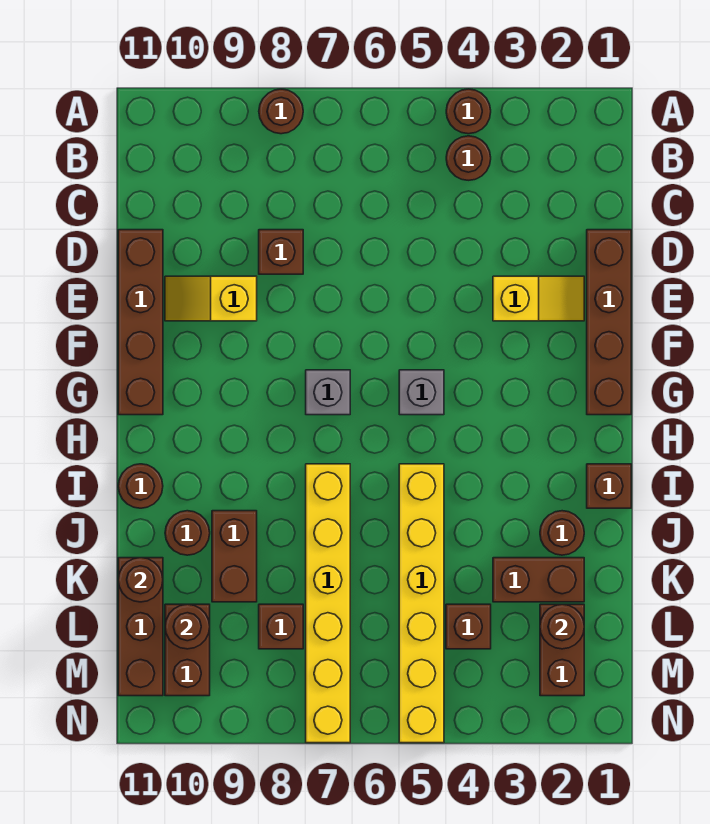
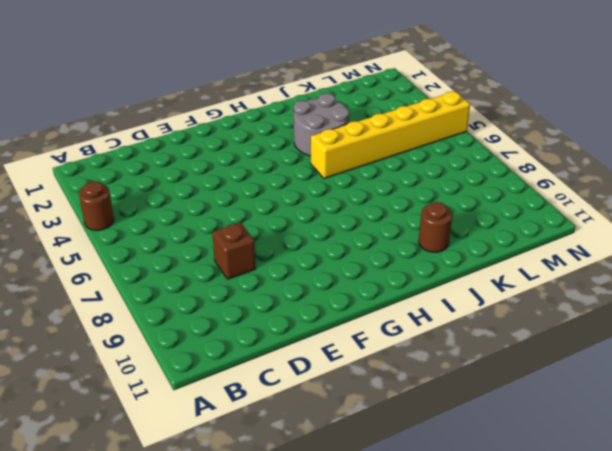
grey round brick I3:J4 level 1 -> none
none -> brown round brick A8 level 1
none -> brown round brick B4 level 1
none -> brown brick D1:G1 level 1

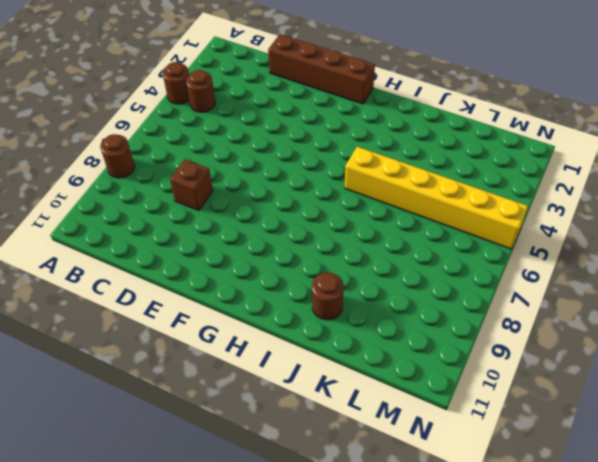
none -> brown brick D11:G11 level 1
none -> yellow slope E2:E3 level 1 top 3
none -> yellow slope E9:E10 level 1 top 9

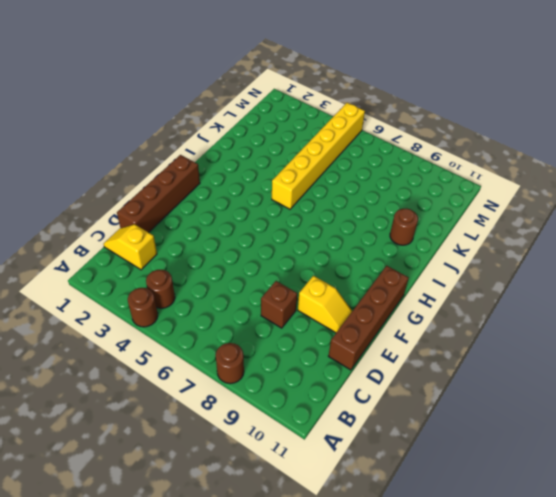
yellow slope C1:C2 level 1 top 2 -> yellow slope E2:E3 level 1 top 3
none -> grey brick G5 level 1
none -> grey brick G7 level 1
none -> brown brick I1 level 1

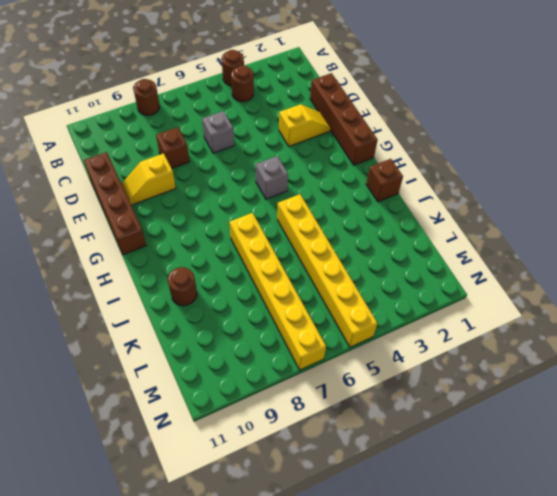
grey brick D6 level 1 -> grey brick G7 level 1
none -> brown round brick I11 level 1
none -> brown round brick J2 level 1
none -> brown brick J9:K9 level 1

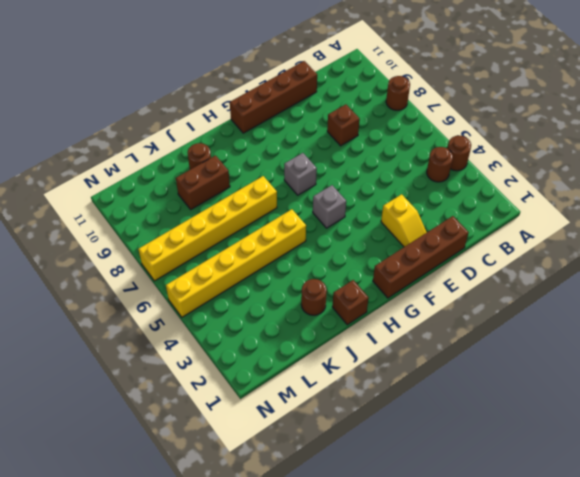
none -> yellow slope E9:E10 level 1 top 9
none -> brown round brick I11 level 1
none -> brown brick K2:K3 level 1

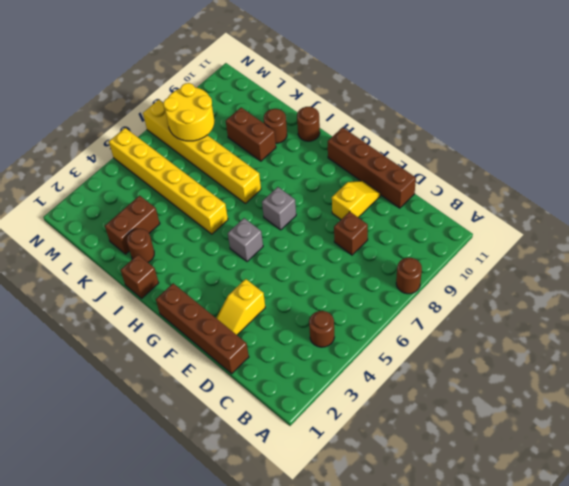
yellow round brick L7:M8 level 2 -> none
none -> brown round brick A4 level 1
none -> brown brick K11:M11 level 1
none -> brown brick L2:M2 level 1

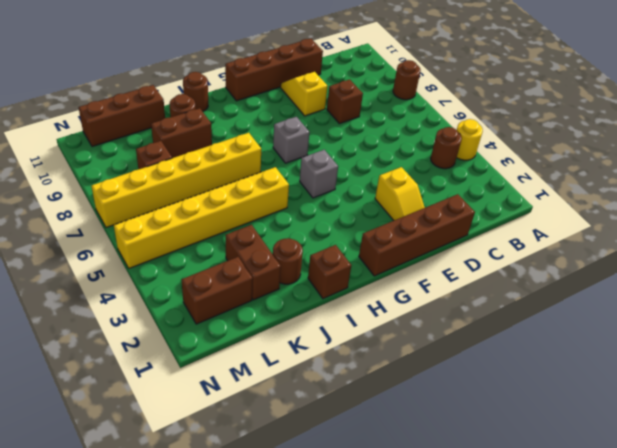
yellow round brick A4 level 1 -> brown round brick A4 level 1
none -> brown brick L4 level 1
none -> brown brick L10:M10 level 1
none -> brown round brick K11 level 2

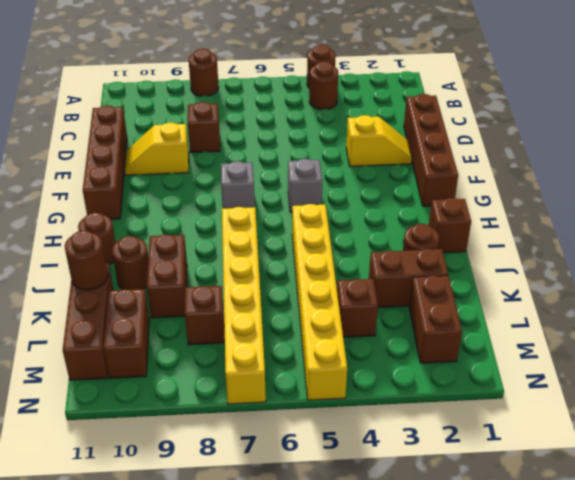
none -> brown round brick L2 level 2
none -> brown round brick L10 level 2

